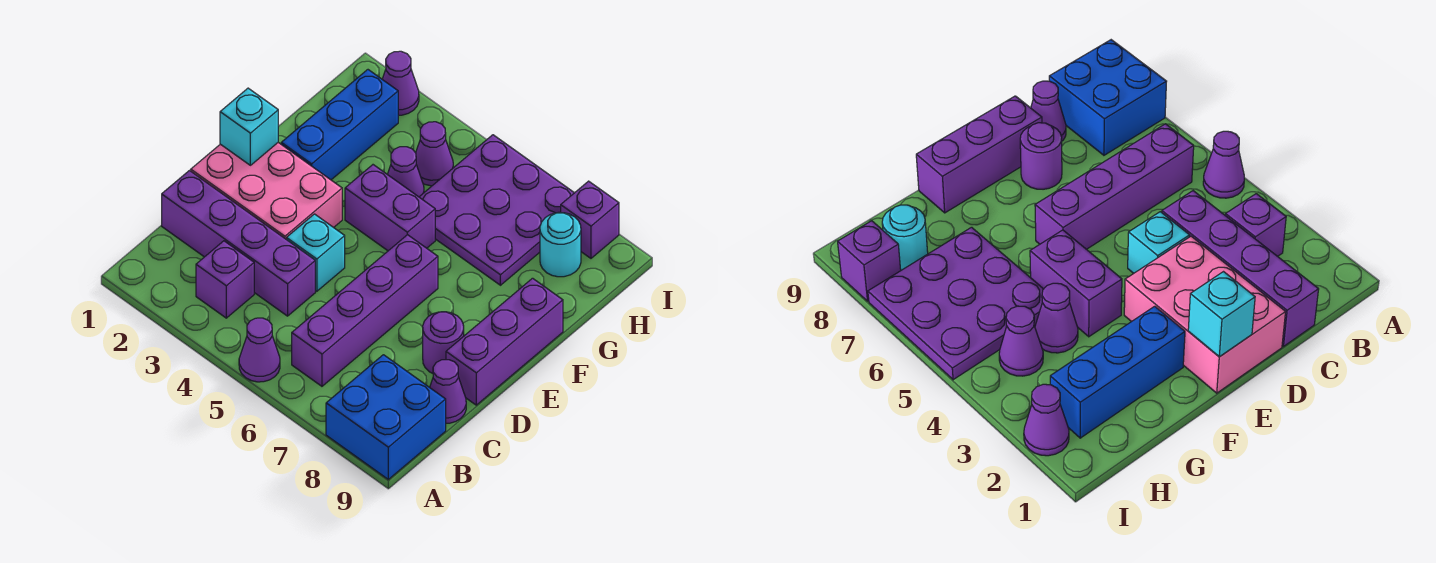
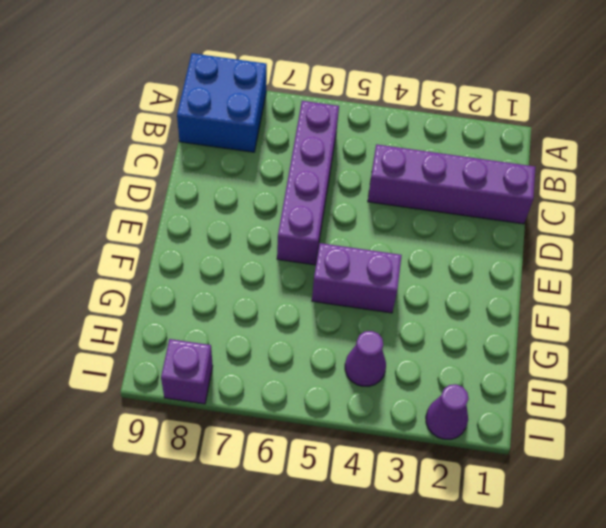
none -> purple cone A5 level 1
none -> purple brick B3 level 1
none -> purple cone C9 level 1

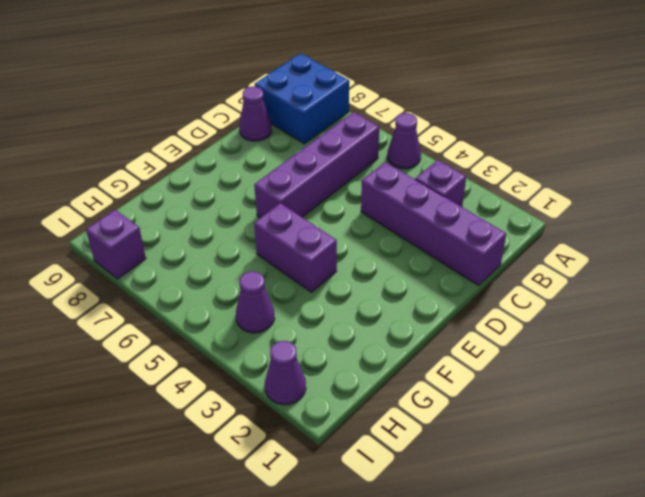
none -> pink brick D1:E3 level 1
none -> cyan brick D4 level 1
none -> purple round brick D8 level 1

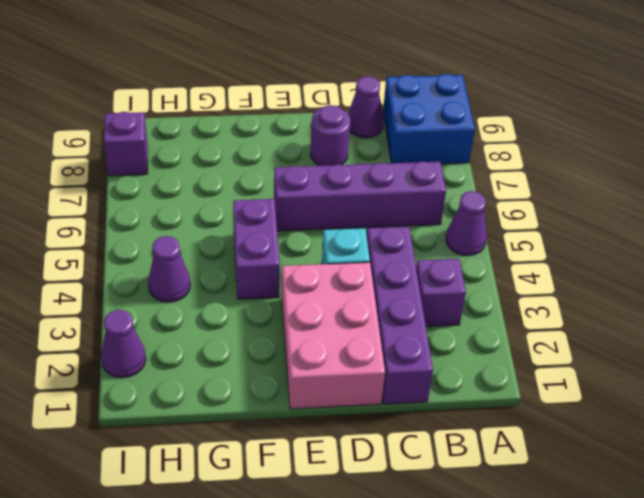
none -> purple brick D9:F9 level 1
none -> blue brick F2:H2 level 1
none -> purple cone G4 level 1

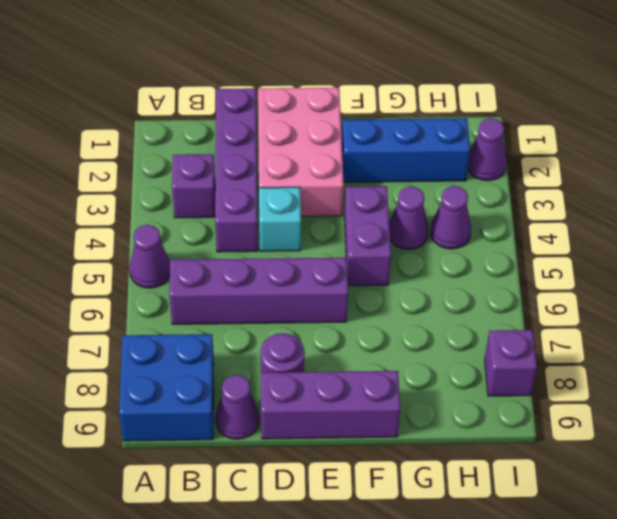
none -> purple plate G5:I7 level 1
none -> cyan round brick H8 level 1
none -> cyan brick E1 level 2

